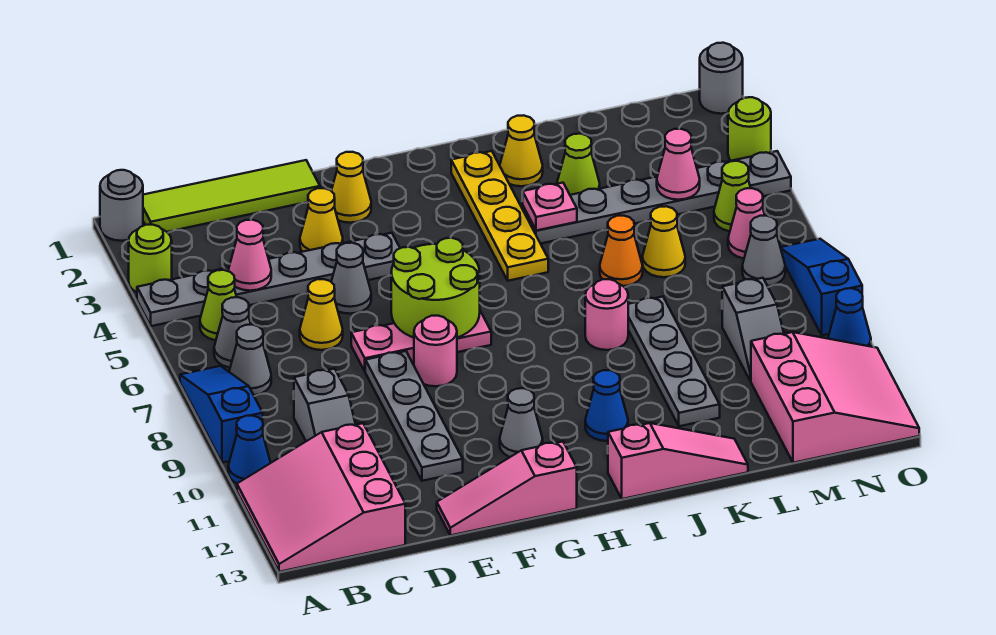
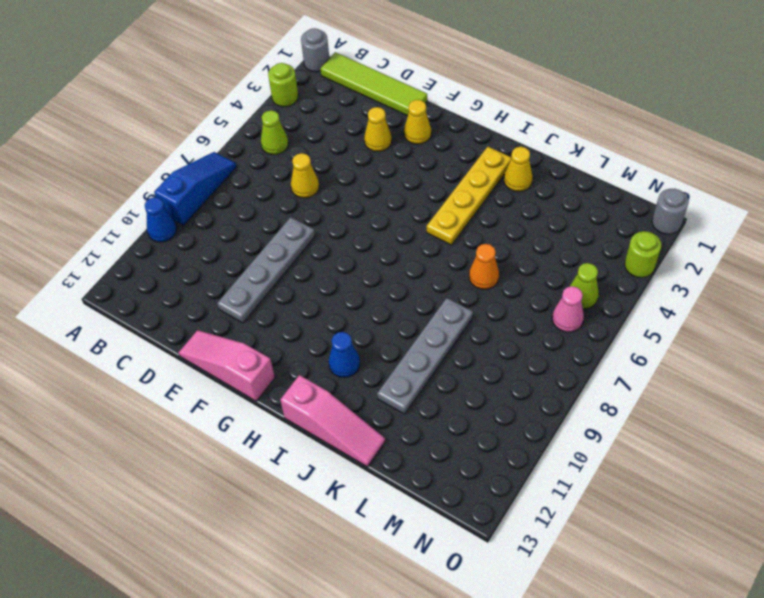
none -> grey plate A4:F4 level 1
none -> pink slope A11:C13 level 1 top C
none -> grey cone B6 level 1
none -> grey cone B7 level 1

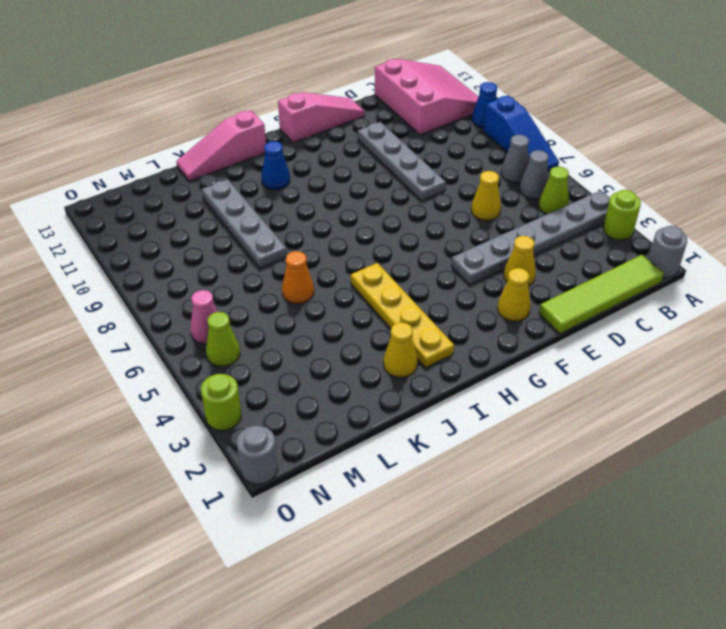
none -> grey slope C9:C10 level 1 top 9
none -> grey cone E5 level 1
none -> pink plate E7:G7 level 1
none -> pink round brick F8 level 1

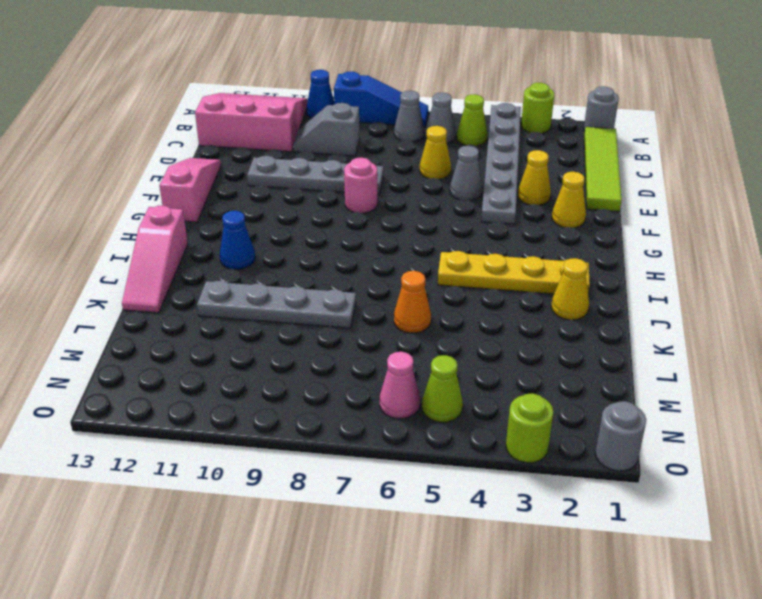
none -> pink plate E7:G7 level 1
none -> grey cone G11 level 1
none -> grey plate J4:O4 level 1
none -> pink round brick J8 level 1

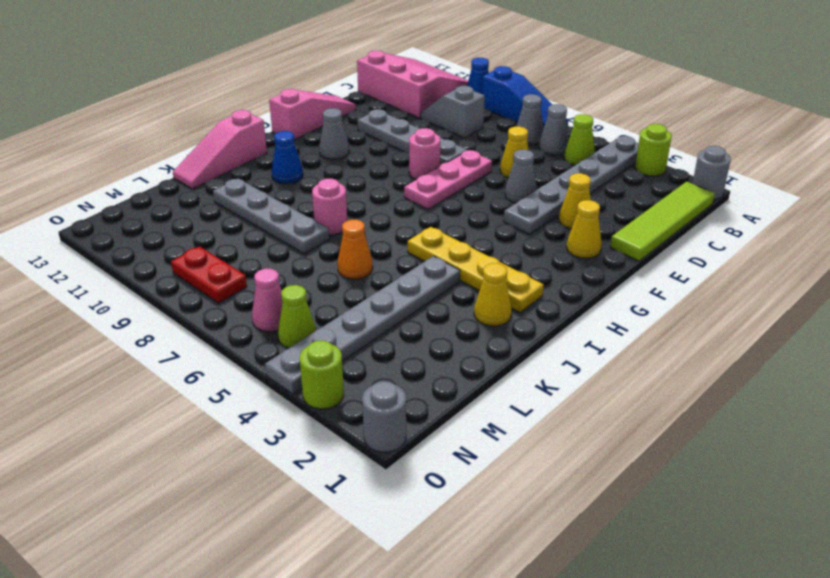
red plate N8:N9 level 1 -> none
none -> lime cone K3 level 1
none -> yellow cone L6 level 1
none -> grey slope M9:M10 level 1 top 9
none -> pink slope M11:O13 level 1 top M

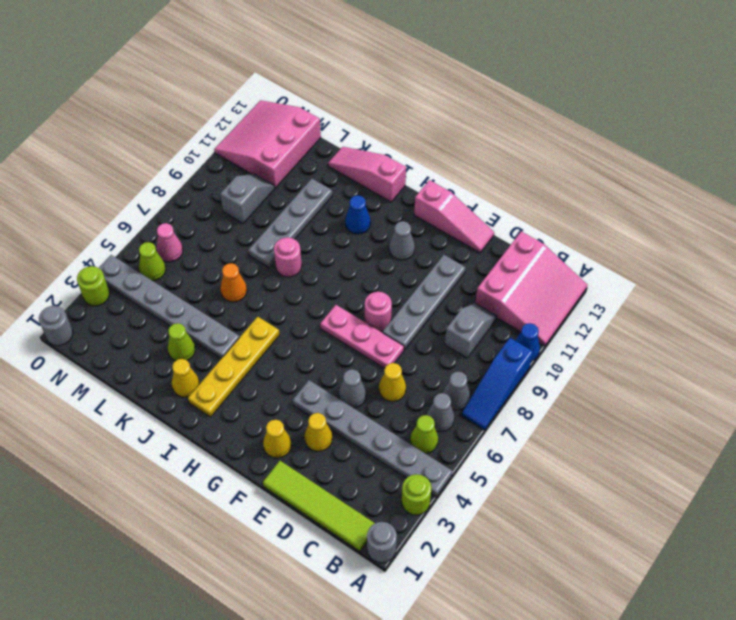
none -> yellow cone L6 level 1
none -> grey cone N7 level 1
none -> blue slope O7:O9 level 1 top 9
none -> blue cone O10 level 1

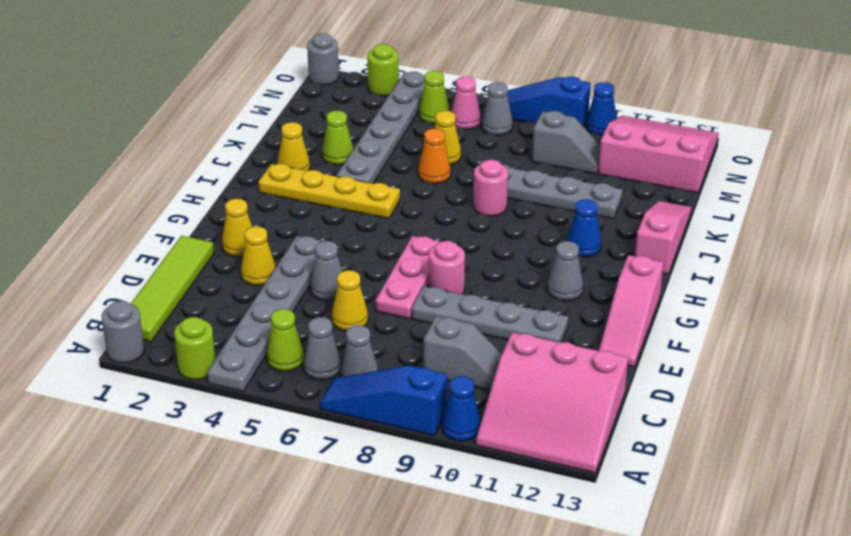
none -> pink cone C4 level 2
none -> lime round brick F6:G7 level 2
none -> pink plate J4 level 2
none -> pink cone M4 level 2

